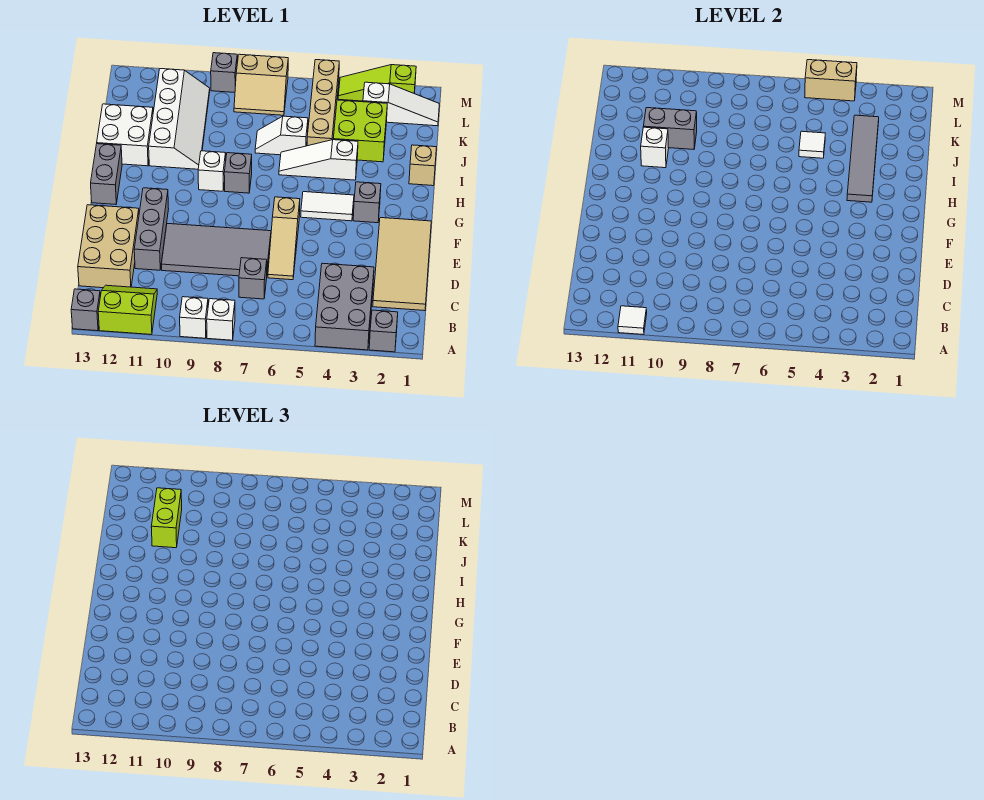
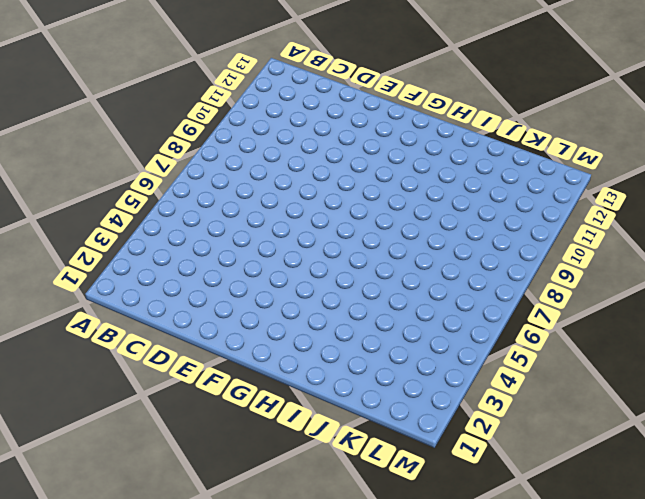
none -> grey brick A2 level 1
none -> grey brick A3:C4 level 1
none -> white brick A8 level 1
none -> white brick A9 level 1

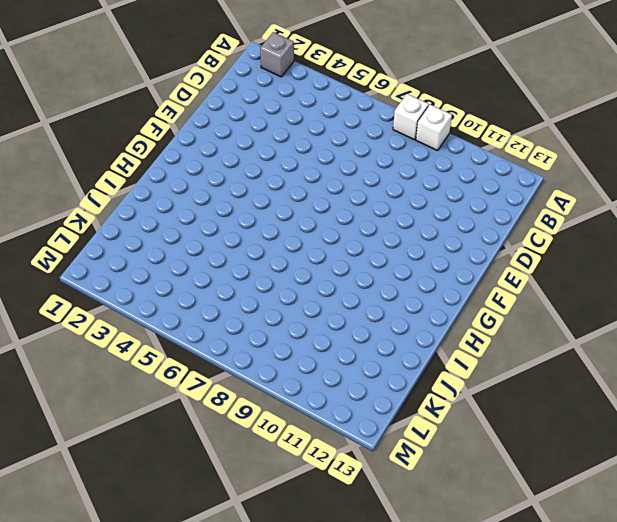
none -> grey brick A3:C4 level 1
none -> lime slope A11:B12 level 1 top A
none -> grey brick A13 level 1
none -> tan tile C1:F2 level 1

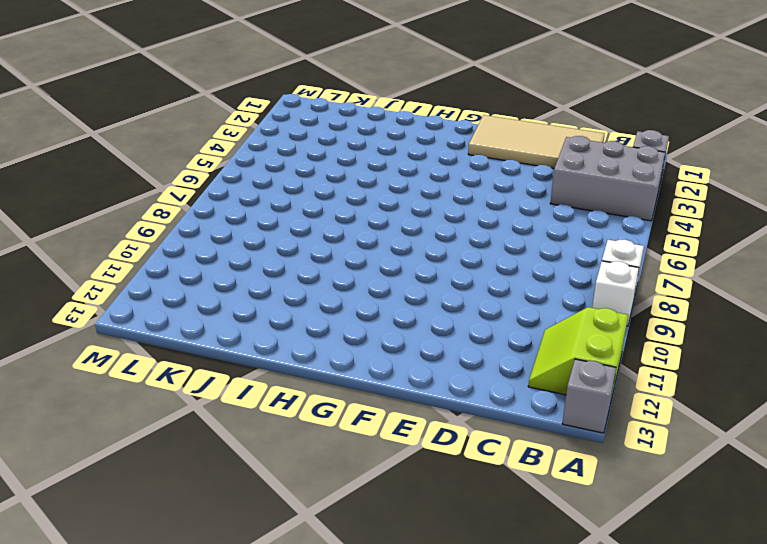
none -> grey brick C7 level 1
none -> tan brick C12:E13 level 1
none -> tan slope D6:F6 level 1 top F
none -> grey tile D7:E10 level 1

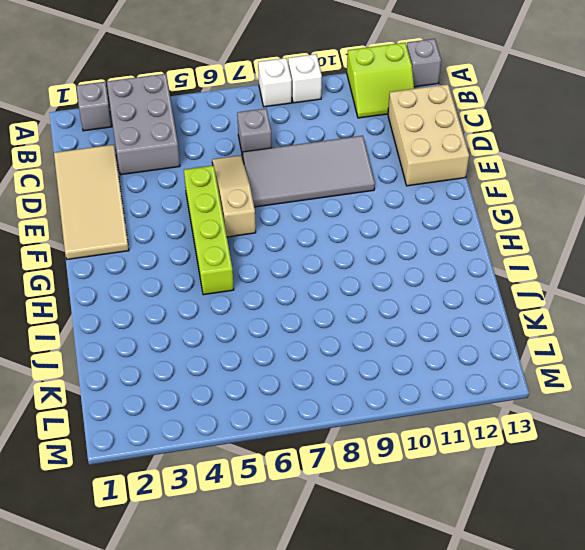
lime brick E5:H5 level 1 -> white tile G4:G5 level 1
none -> grey brick D11:F11 level 1
none -> grey brick G3 level 1
none -> grey brick G13:H13 level 1
none -> grey brick H8 level 1

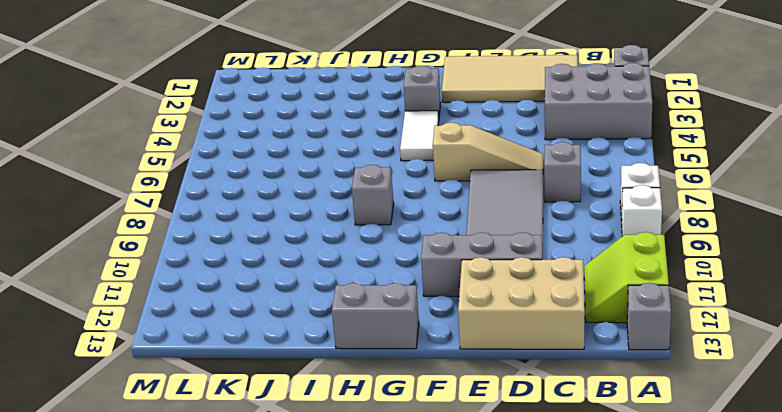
none -> white brick H9 level 1
none -> tan brick I1 level 1
none -> white slope I4:I6 level 1 top 4
none -> white slope I10:L11 level 1 top 11

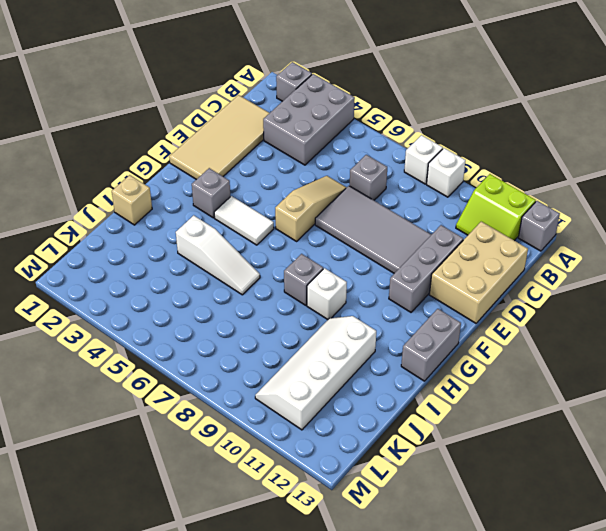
none -> white brick I12:J13 level 1
none -> lime brick J3:K4 level 1
none -> tan brick J5:M5 level 1
none -> white slope J6:J7 level 1 top 6

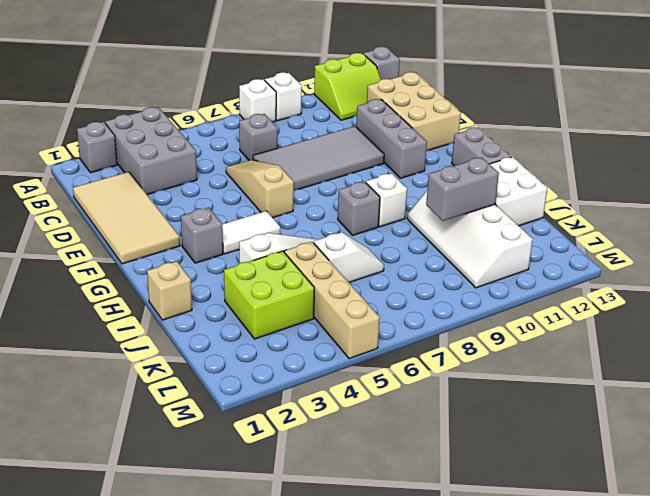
none -> white slope L1:L3 level 1 top 3
none -> tan slope L7:M8 level 1 top M
none -> lime slope M2:M4 level 1 top 2
none -> grey brick M9 level 1

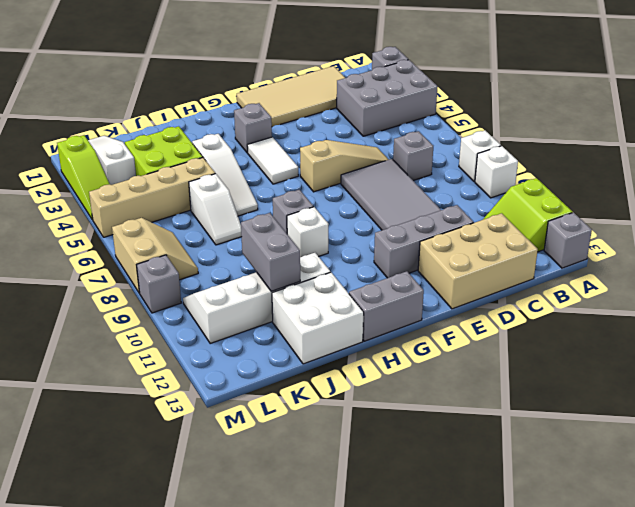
none -> tan brick I1 level 1
none -> white tile A11 level 2
none -> grey tile H3:K3 level 2
none -> white brick I11 level 2

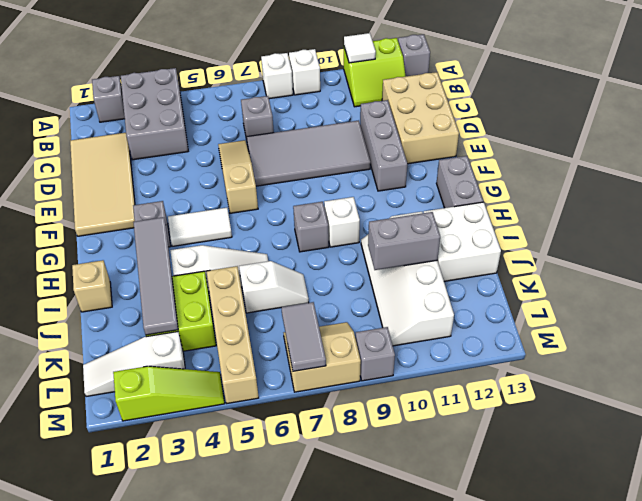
grey tile L7:M7 level 2 -> none
none -> white brick I11 level 2
none -> white tile J5 level 2
none -> tan brick M4:M5 level 2
none -> lime brick J11:K11 level 3

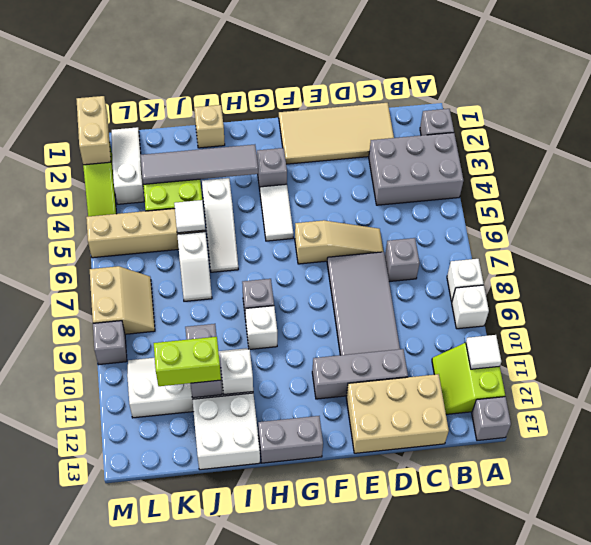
tan brick M1:M2 level 2 -> tan brick M4:M5 level 2

